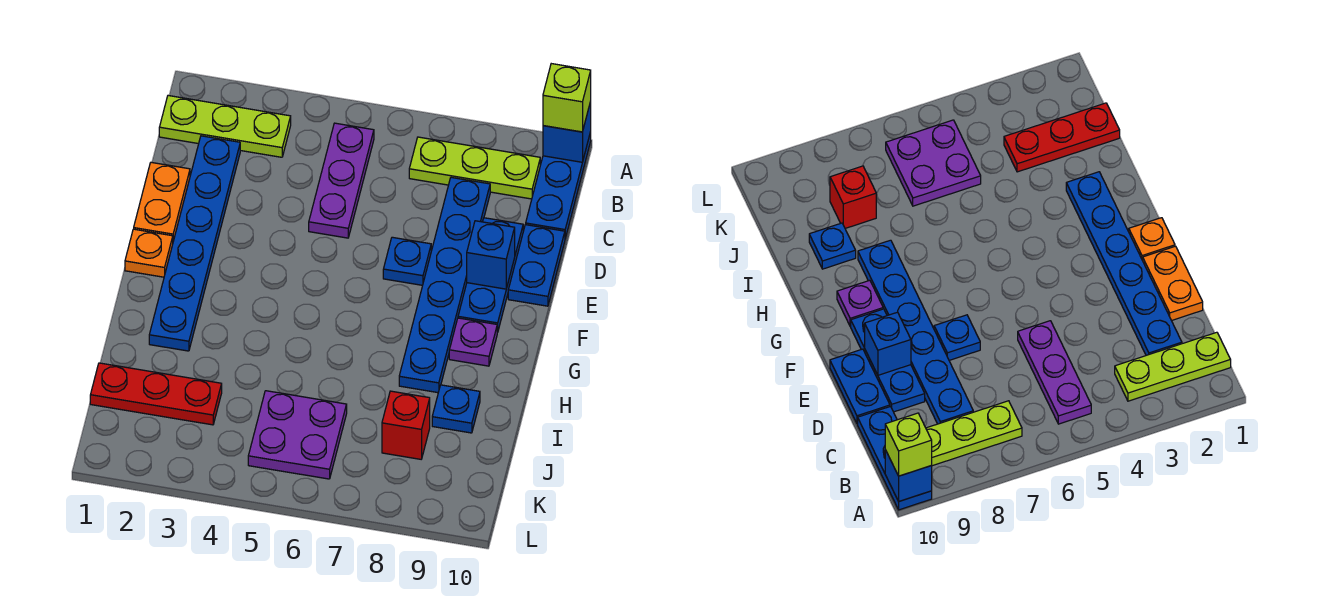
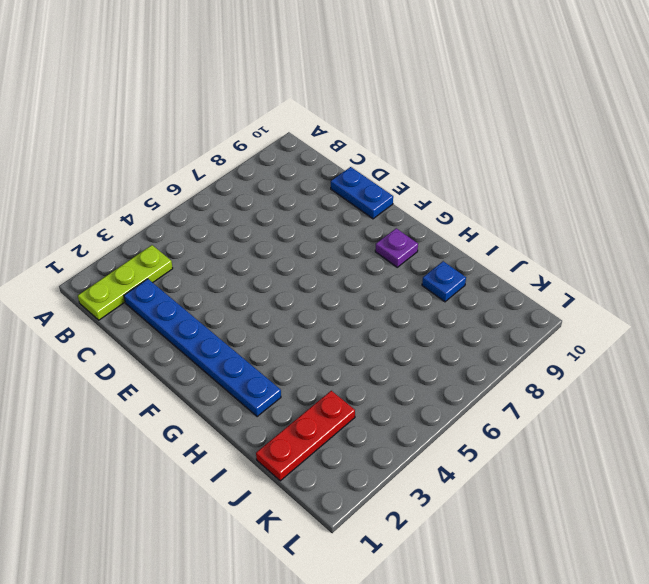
none -> blue plate A10:C10 level 1
none -> purple plate B5:D5 level 1
none -> lime plate B7:B9 level 1

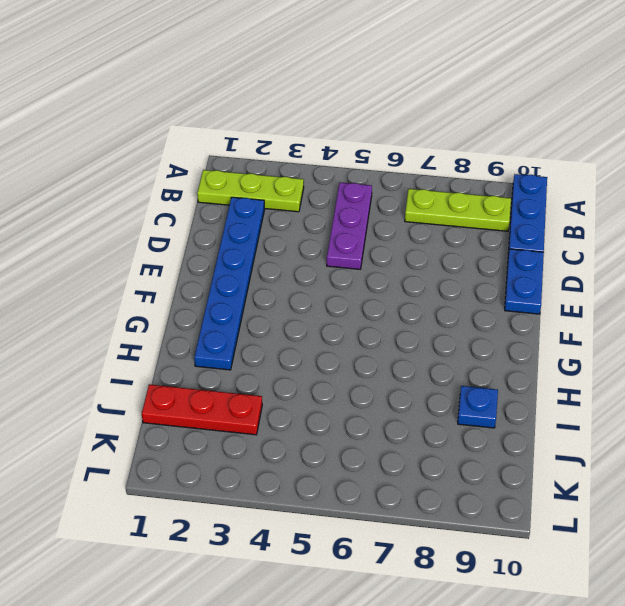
none -> blue plate C8:H8 level 1
none -> orange plate D1:E1 level 1
none -> blue plate D9:F9 level 1

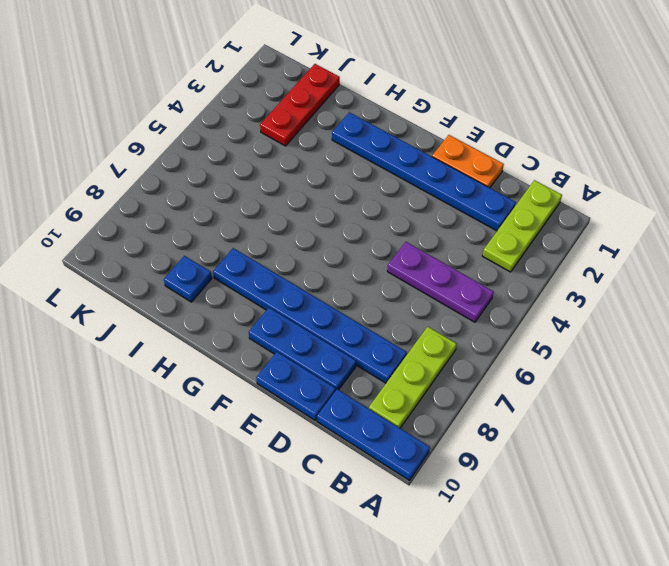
none -> blue plate E7 level 1
none -> orange plate F1 level 1
none -> purple plate G9 level 1

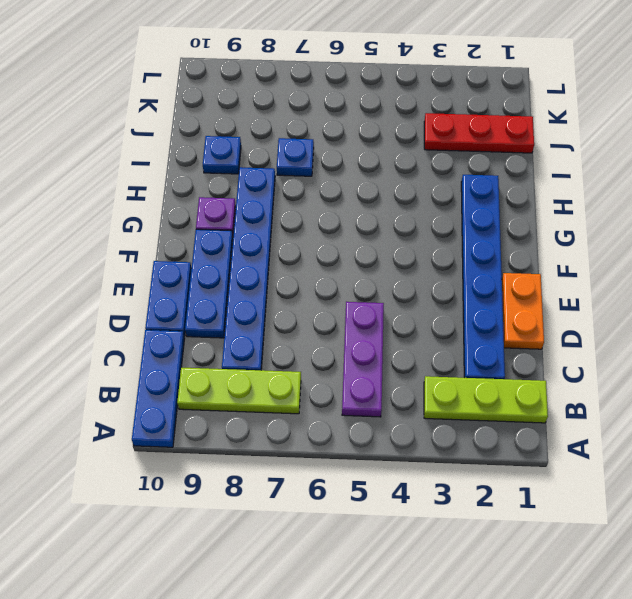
blue plate I7 level 1 -> blue plate E7 level 1
none -> orange plate F1 level 1
none -> purple plate J5:K6 level 1
none -> red brick J8 level 1

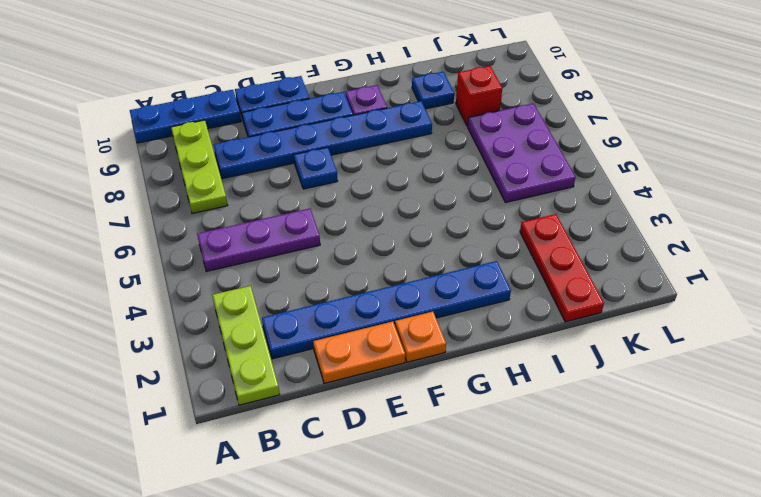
purple plate J5:K7 level 1 -> purple plate J5:K6 level 1
none -> blue brick A10 level 2
none -> blue brick E9 level 2
none -> lime brick A10 level 3

